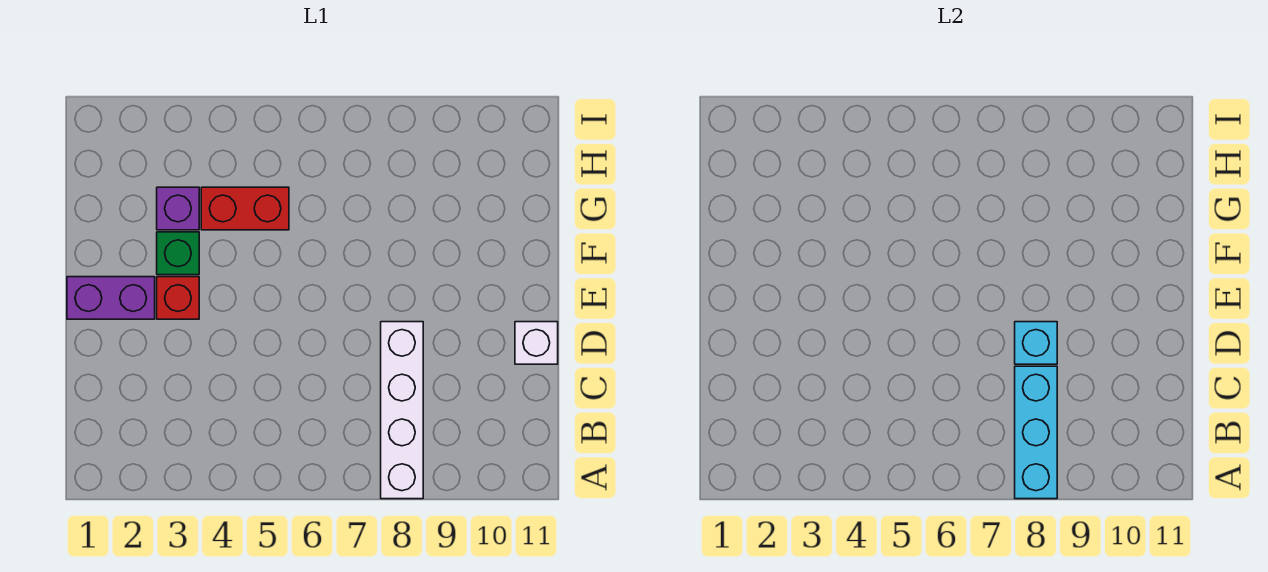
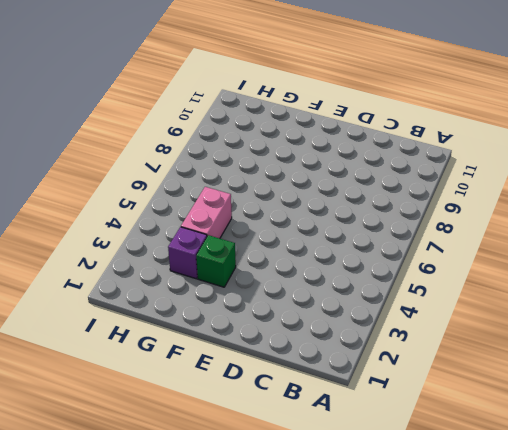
pink brick G4:G5 level 1 -> red brick G4:G5 level 1
none -> white brick A8:D8 level 1
none -> white brick D11 level 1

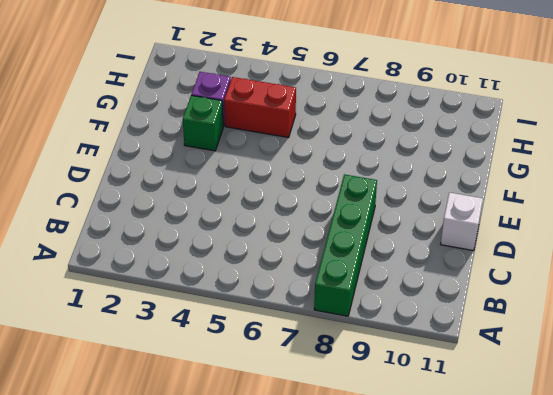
green brick A8:D8 level 1 -> white brick A8:D8 level 1
none -> purple brick E1:E2 level 1
none -> red brick E3 level 1

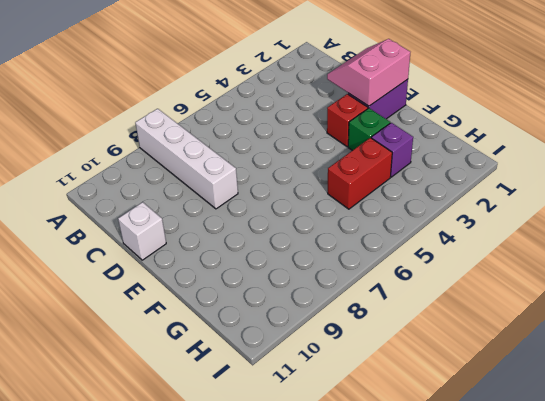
pink slope D1:E2 level 2 top E -> none
none -> cyan brick A8:C8 level 2
none -> cyan brick D8 level 2

